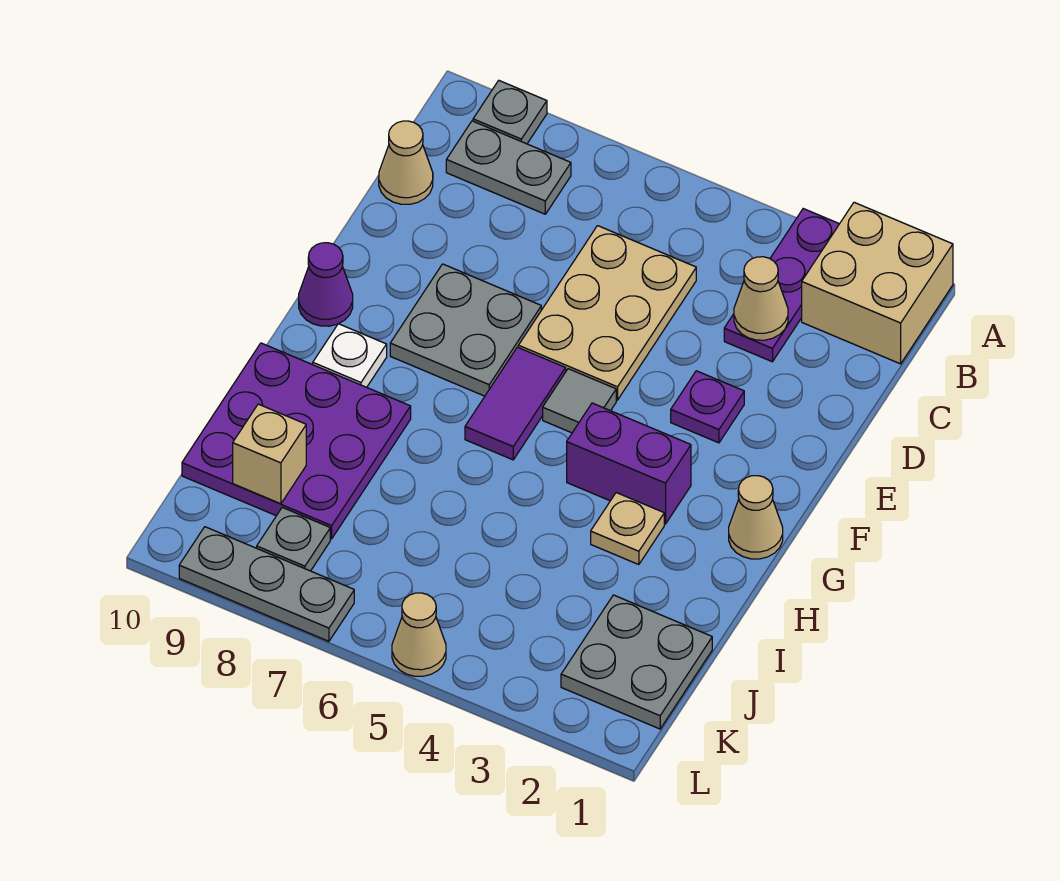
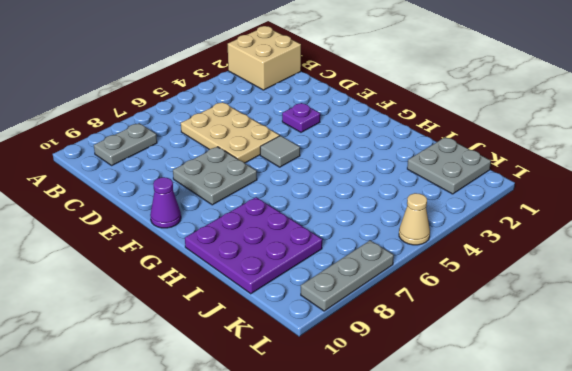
none -> purple plate A3:C3 level 1
none -> grey plate A9 level 1
none -> tan cone C10 level 1

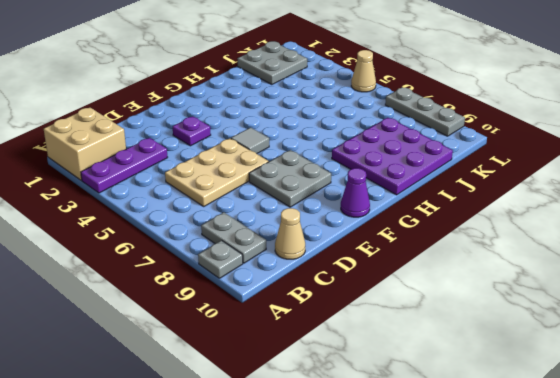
none -> purple tile F6:G6 level 1
none -> tan cone G1 level 1
none -> purple brick G3:G4 level 1

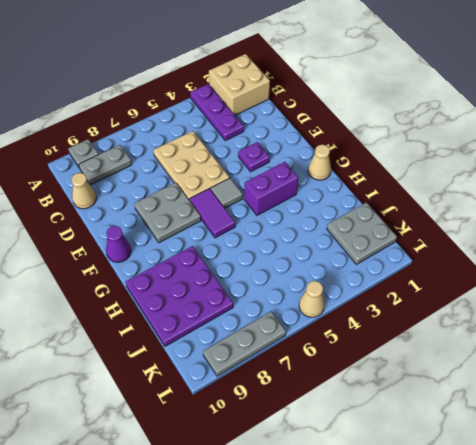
none -> white plate G9 level 1
none -> tan plate H3 level 1
none -> grey plate K8 level 1

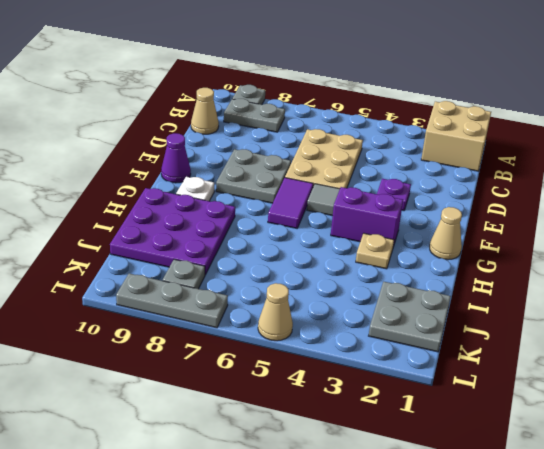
none -> purple plate A3:C3 level 1
none -> tan cone C3 level 2
none -> tan brick J9 level 2

